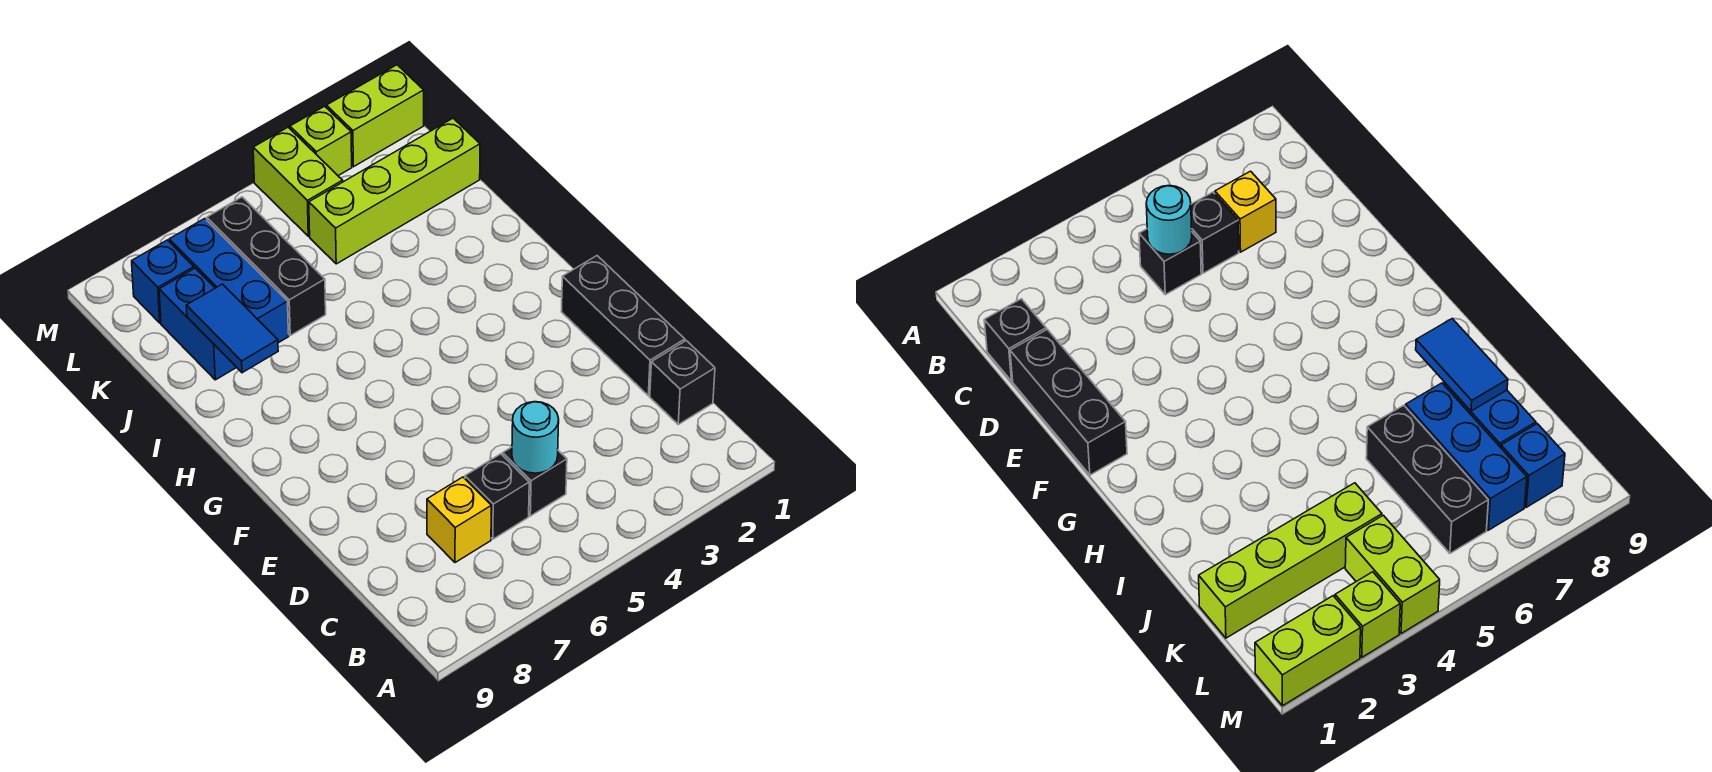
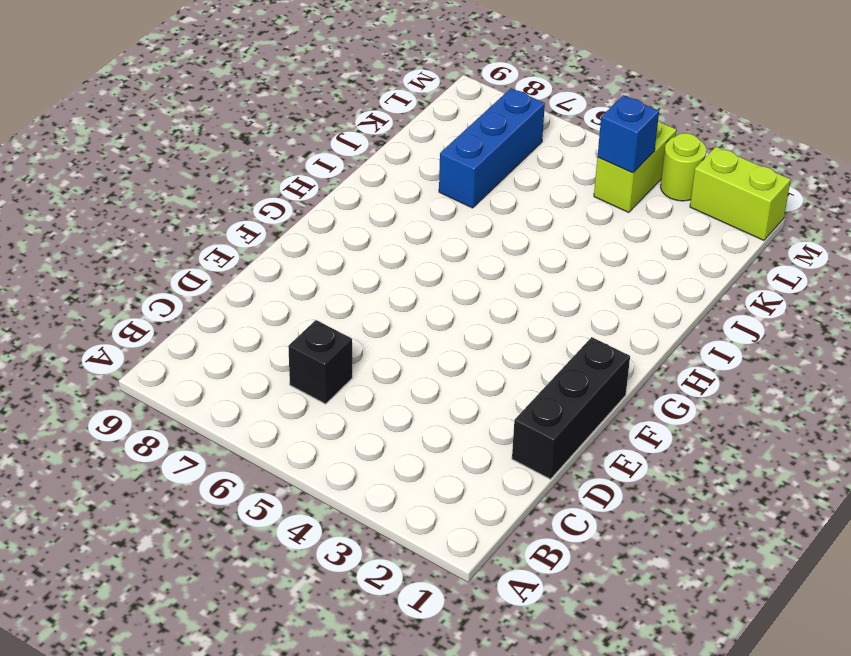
blue brick L4 level 2 -> blue brick L8 level 1
lime round brick M3 level 1 -> lime brick M3 level 1
none -> black brick C1 level 1
none -> black brick C5 level 1
none -> yellow brick C7 level 1

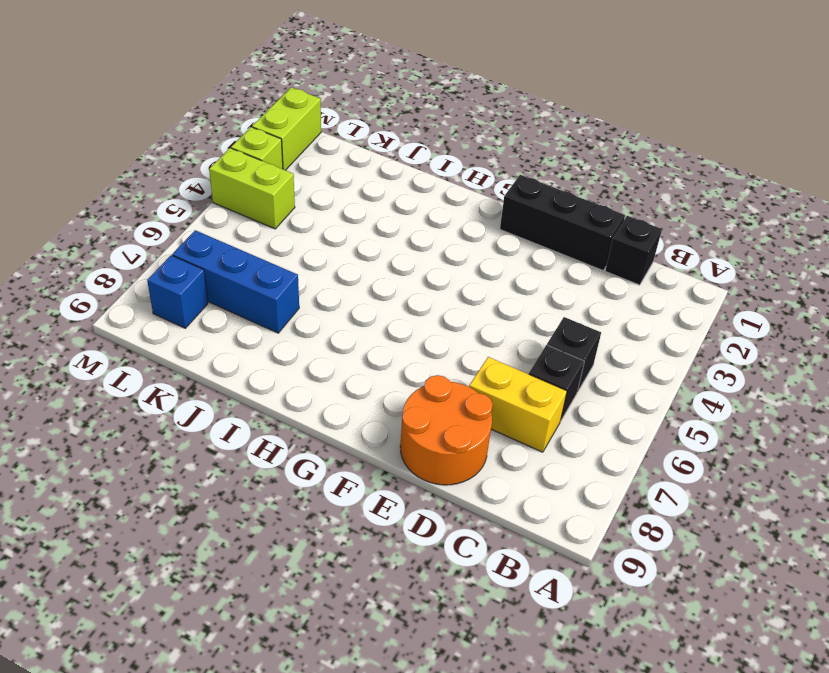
yellow brick C7:D7 level 1 -> yellow brick C7 level 1
orange round brick D8:E9 level 1 -> none
none -> black brick J6:L6 level 1
none -> blue brick J8:K8 level 1
none -> lime brick K1:K4 level 1

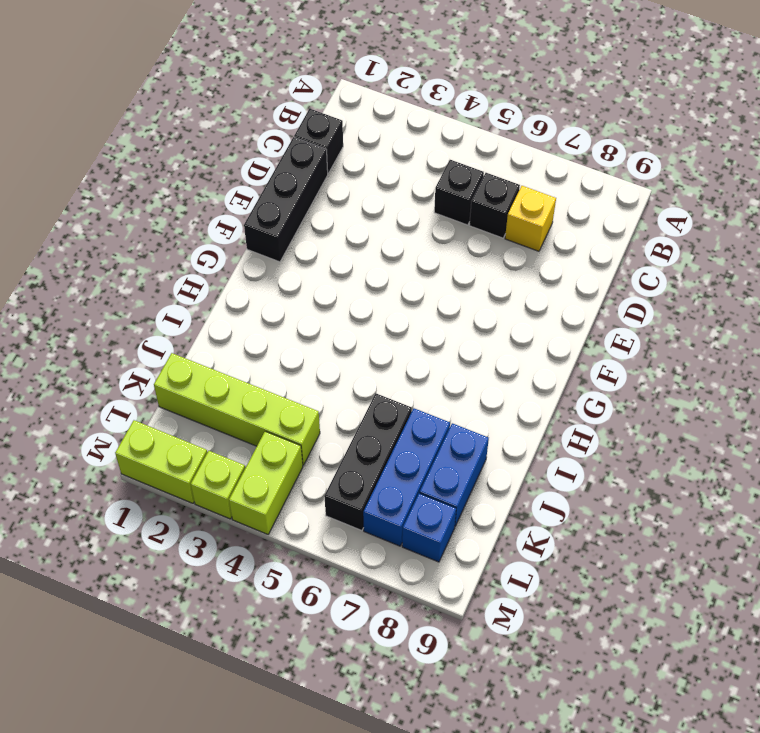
none -> cyan round brick C5 level 2
none -> blue tile I8:J8 level 2

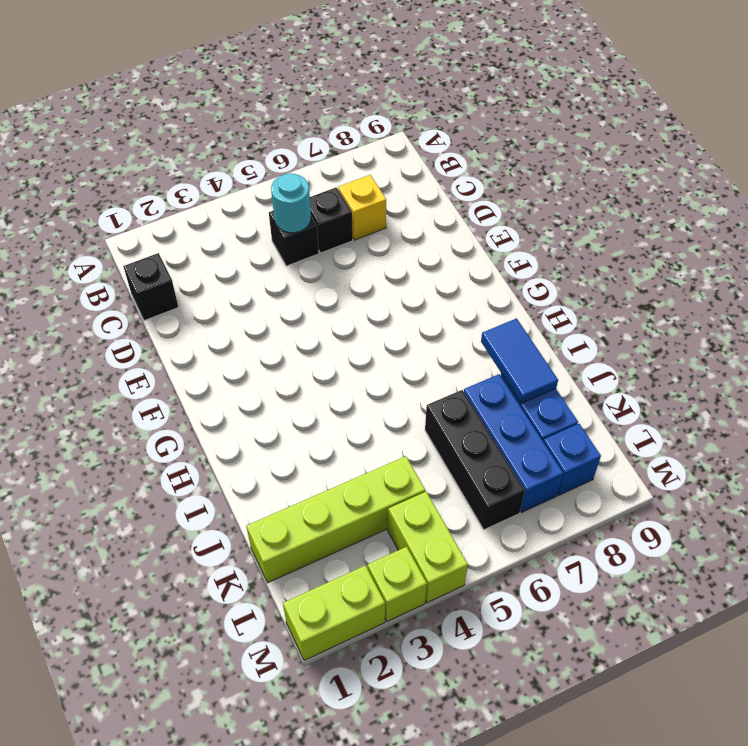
none -> black brick D1:F1 level 1

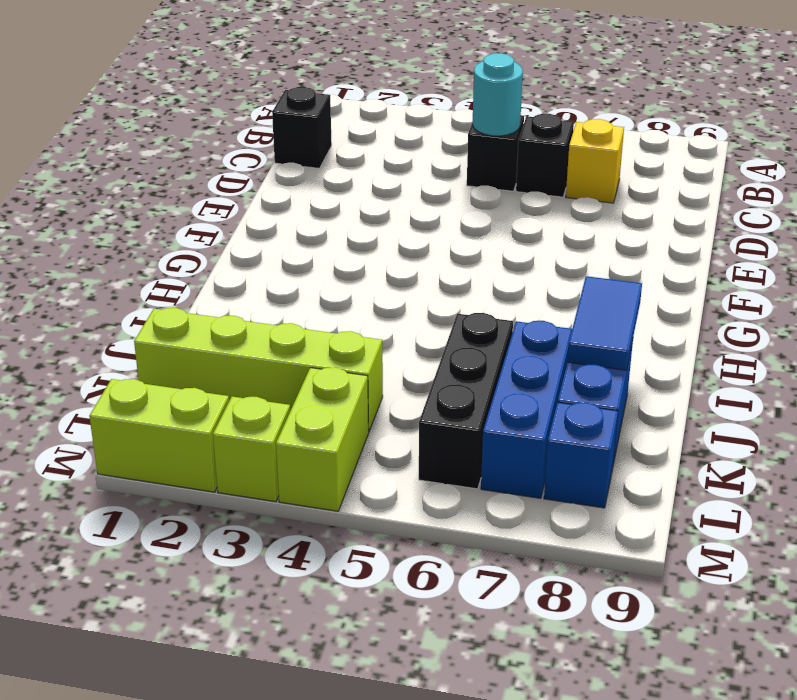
none -> black brick D1:F1 level 1

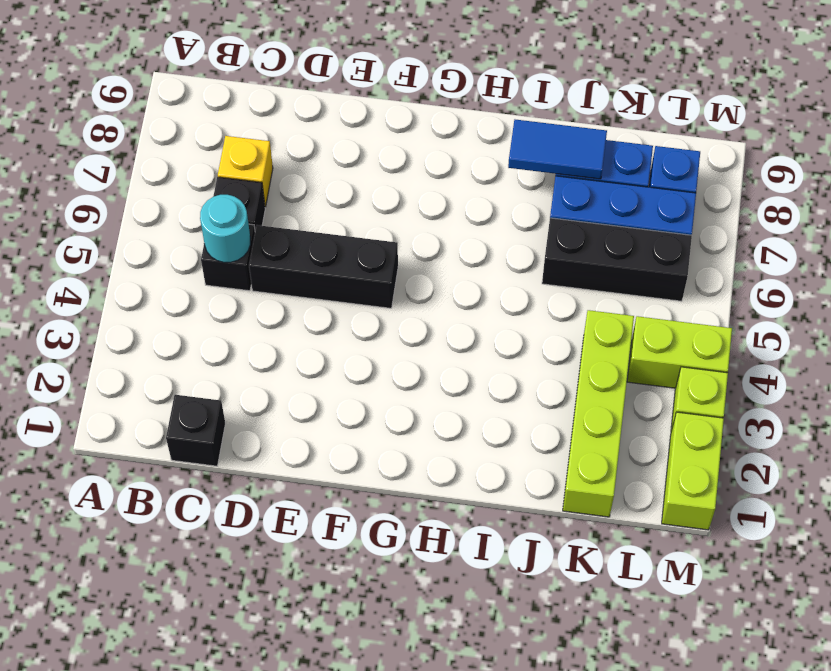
black brick D5:F5 level 1 -> black brick D1:F1 level 1

